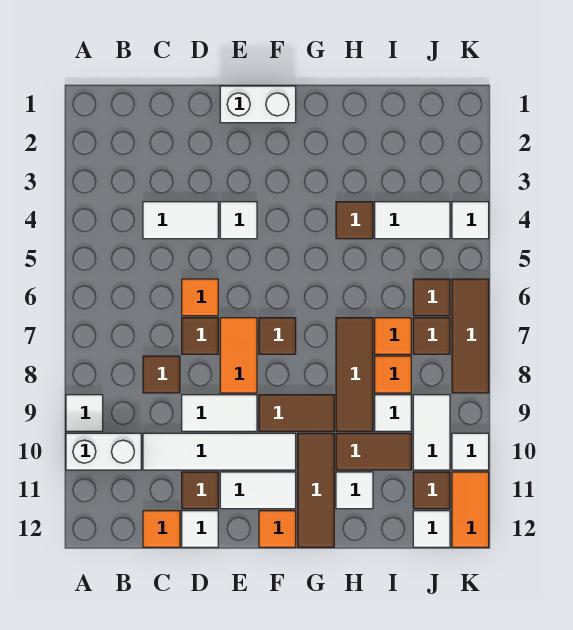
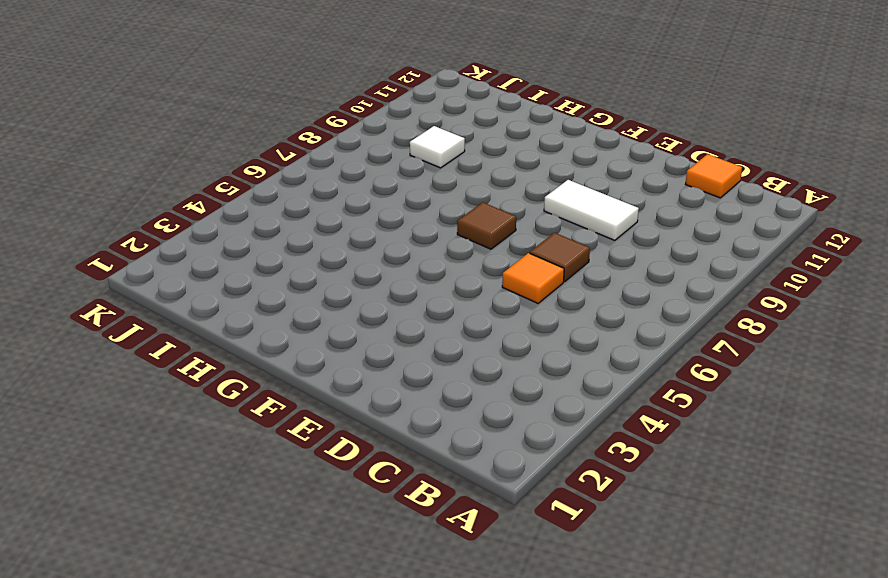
none -> white tile A9 level 1
none -> white brick A10:B10 level 1
none -> white tile C4:D4 level 1
none -> brown tile C8 level 1

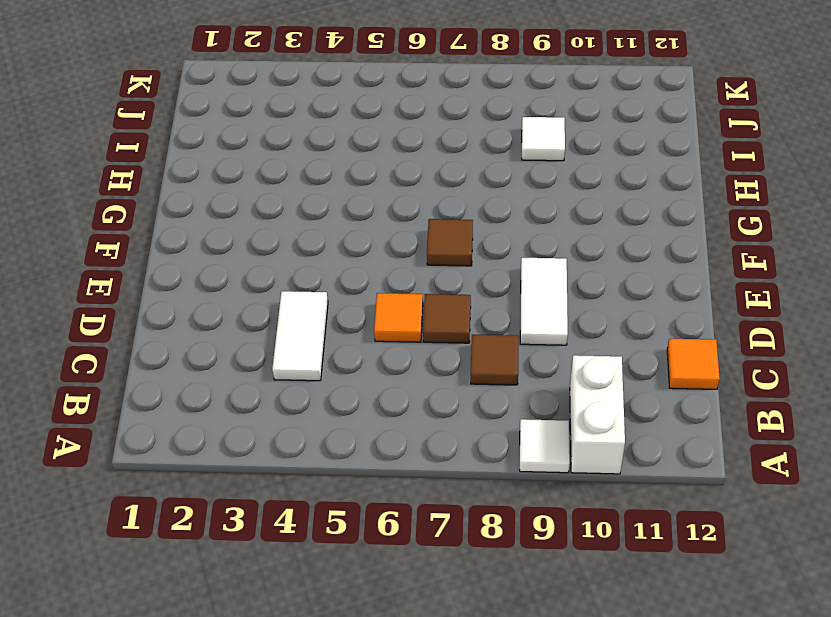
none -> white tile C10:F10 level 1
none -> brown tile D11 level 1
none -> white tile D12 level 1
none -> white brick E1:F1 level 1

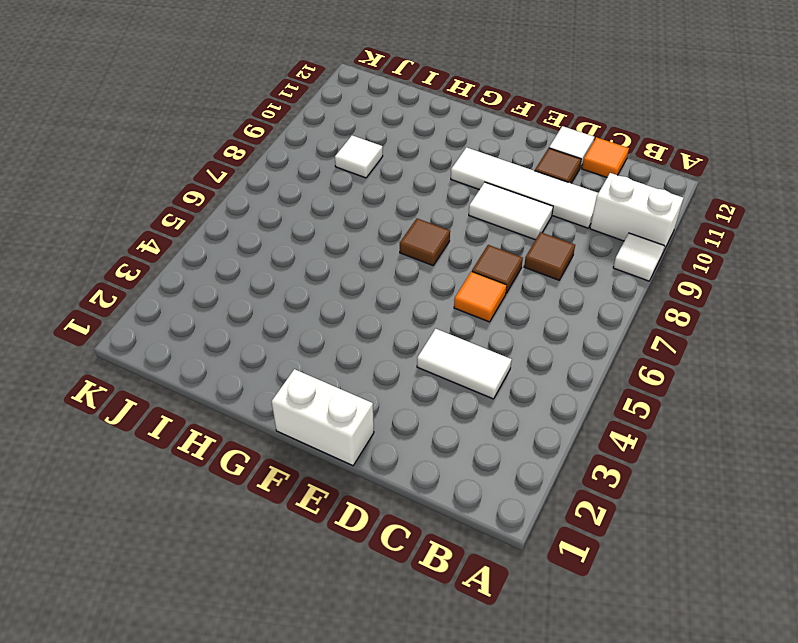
none -> white tile E4 level 1
none -> orange tile E7:E8 level 1
none -> white tile E11:F11 level 1
none -> brown tile F9:G9 level 1

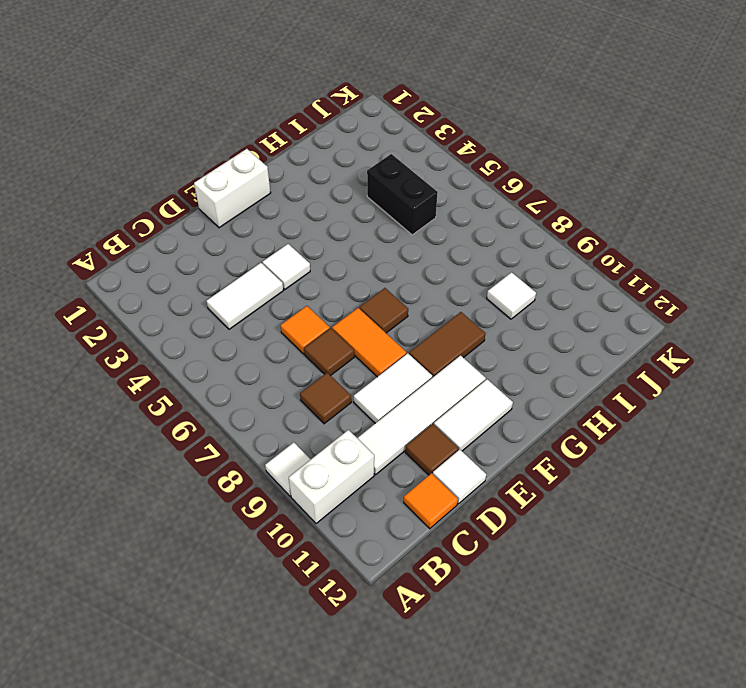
black brick I4:I5 level 1 -> white tile I4:J4 level 1
none -> orange tile F12 level 1
none -> brown tile G10:G12 level 1
none -> brown tile H4 level 1
none -> brown tile H7:H9 level 1

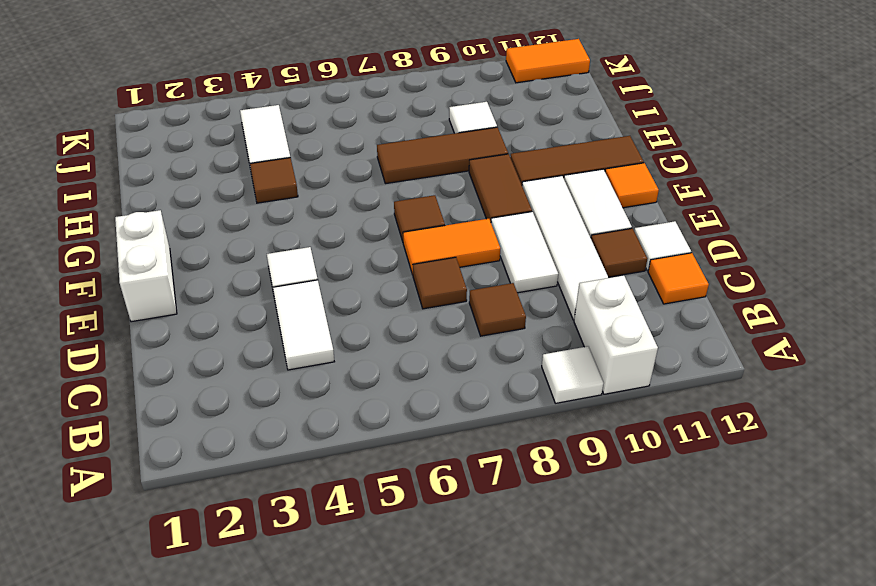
none -> orange tile D6 level 1
none -> brown tile H10:I10 level 1
none -> white tile H11 level 1
none -> orange tile I7 level 1

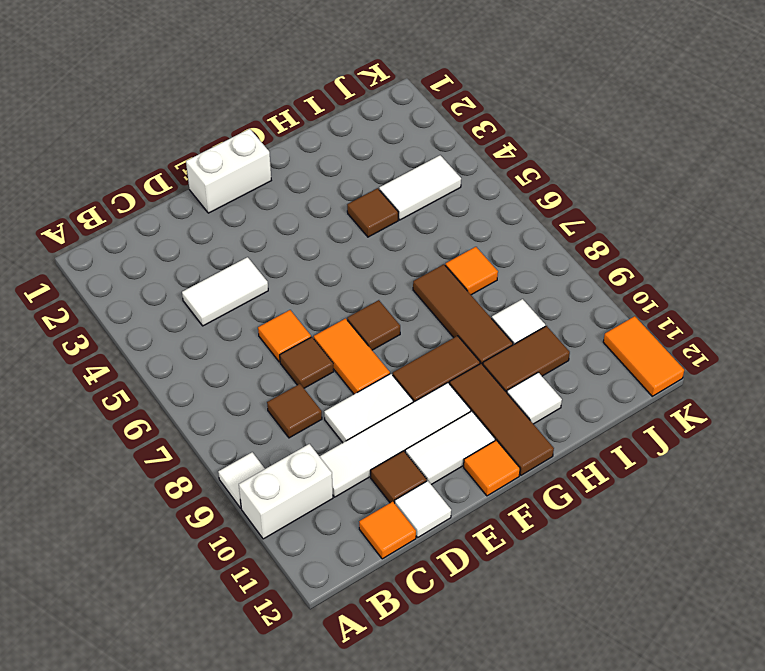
none -> white tile E4 level 1
none -> orange tile I8 level 1
none -> brown tile J6 level 1
none -> brown tile J7 level 1

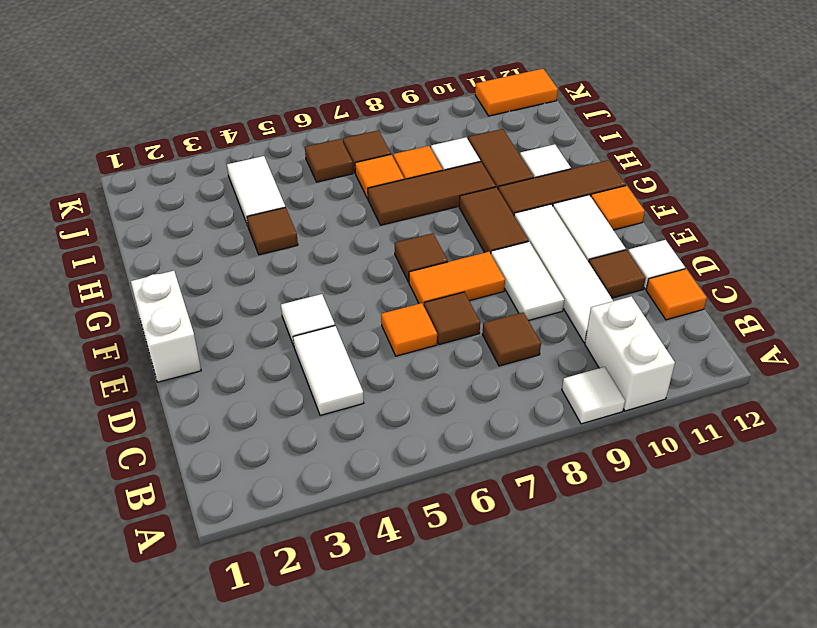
none -> white tile J9:J10 level 1
none -> brown tile J11 level 1
none -> white tile J12 level 1
none -> white tile K4 level 1

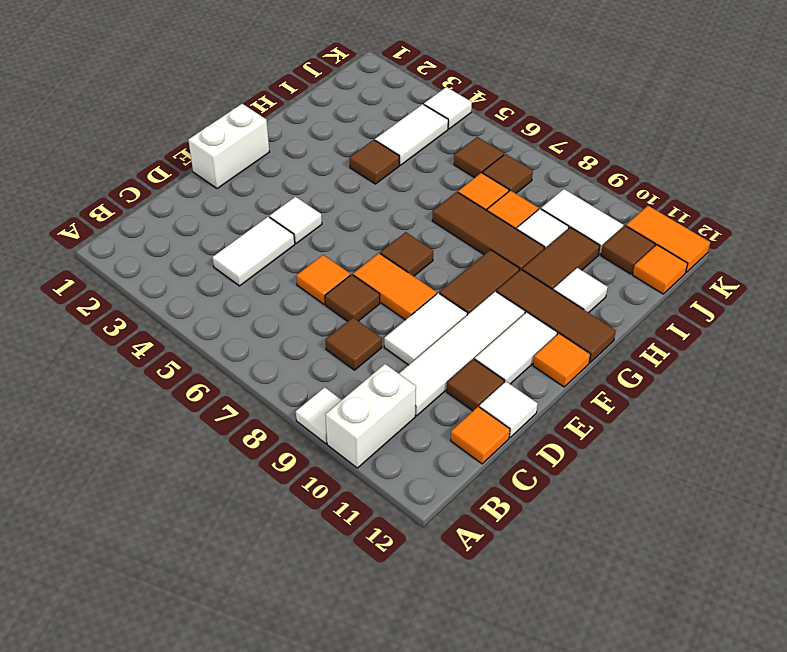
orange tile J12 level 1 -> white tile J12 level 1
none -> brown tile K6:K8 level 1
none -> white tile K10 level 1

